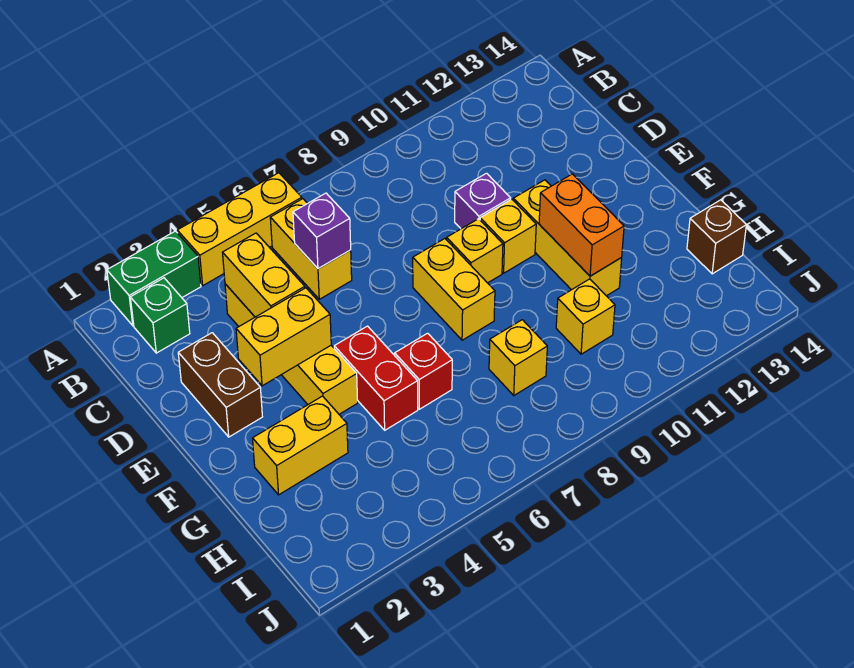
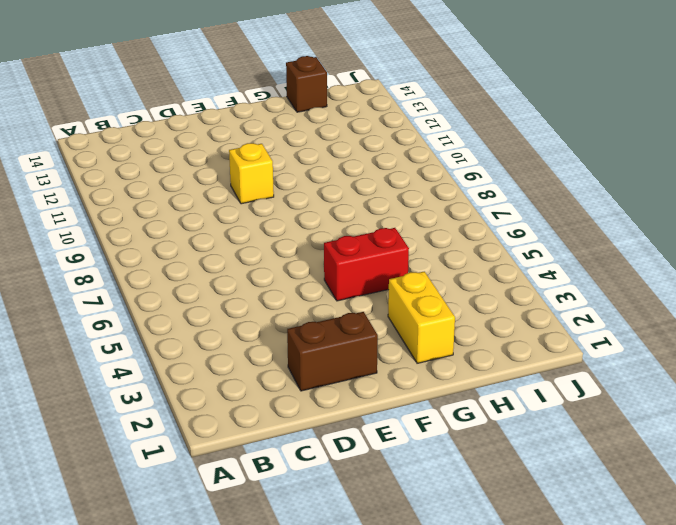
none -> green brick A2:A3 level 1
none -> yellow brick A4:A6 level 1
none -> green brick B2 level 1

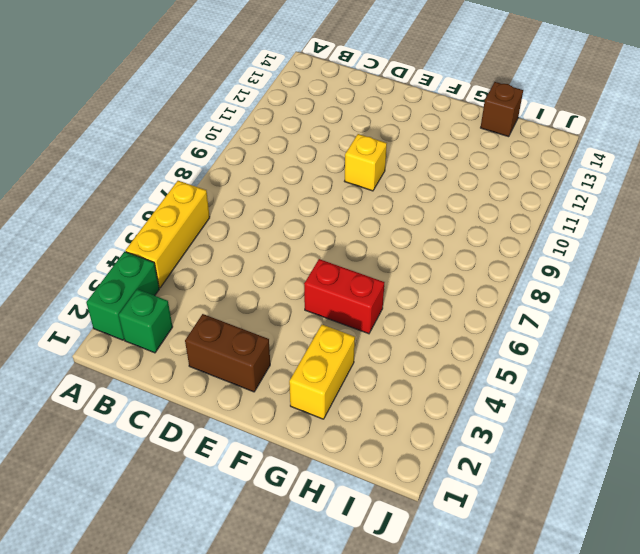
none -> yellow brick B6:C6 level 1
none -> yellow brick C4:F4 level 1
none -> purple brick D10 level 1

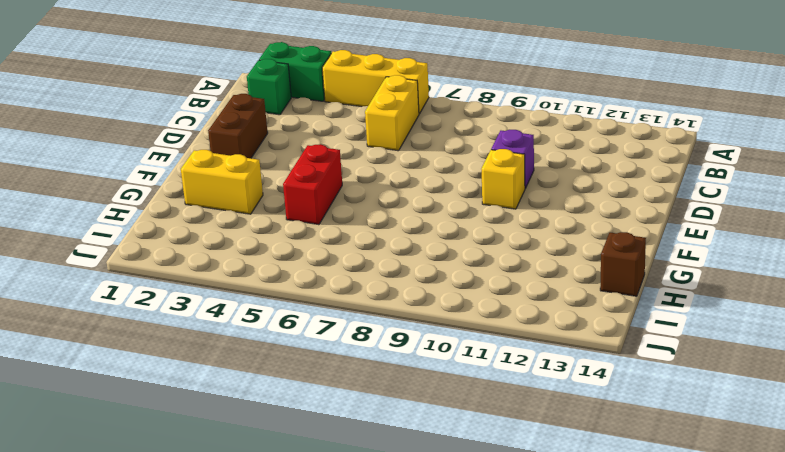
none -> yellow brick C4:F4 level 1
none -> yellow brick E8:F8 level 1
none -> yellow brick E9 level 1

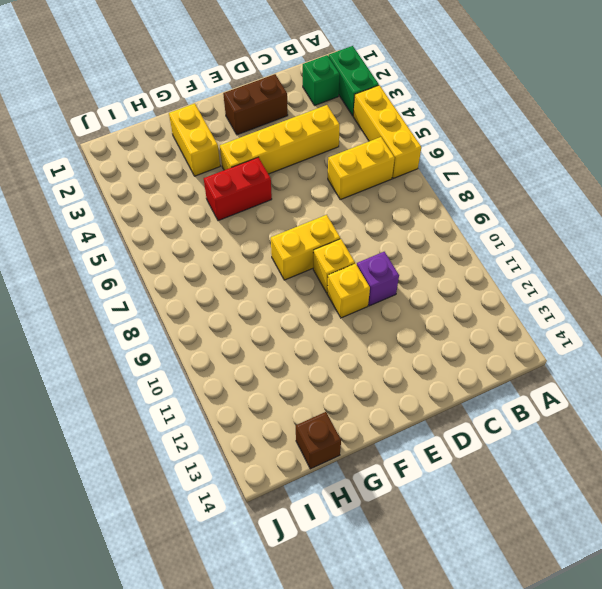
none -> yellow brick E11:G11 level 1
none -> red brick G6 level 1
none -> yellow brick H8 level 1

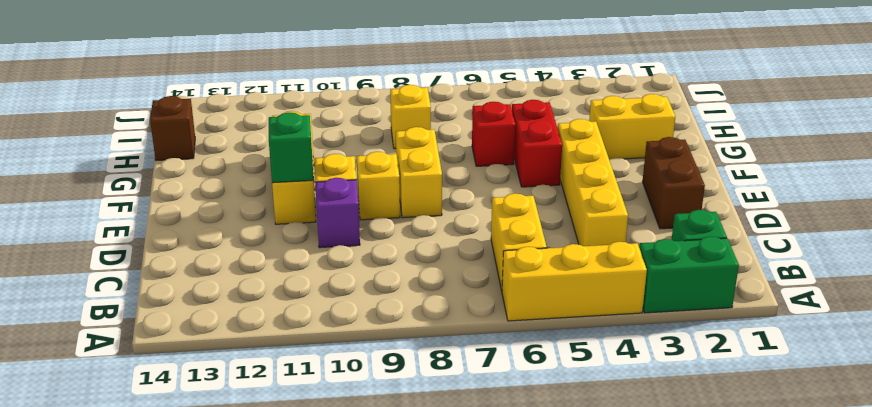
green brick E11 level 2 -> none
none -> yellow brick H10 level 1
none -> yellow brick C4:D4 level 2
none -> purple brick C6 level 2

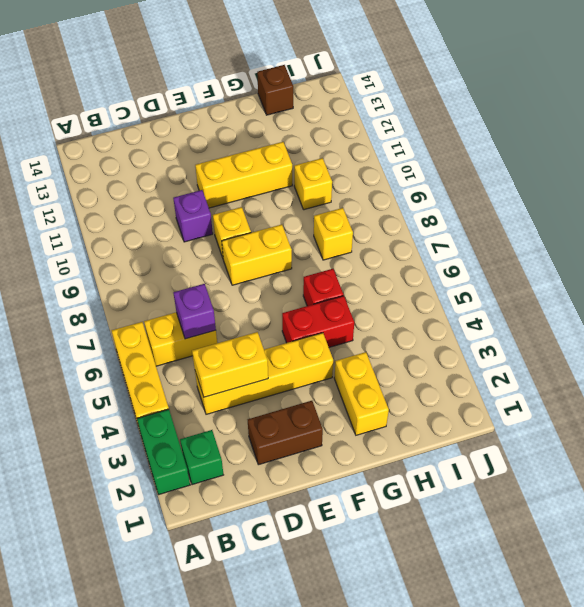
none -> yellow brick E10 level 1
none -> yellow brick E3:E4 level 2
none -> orange brick F11:G11 level 2

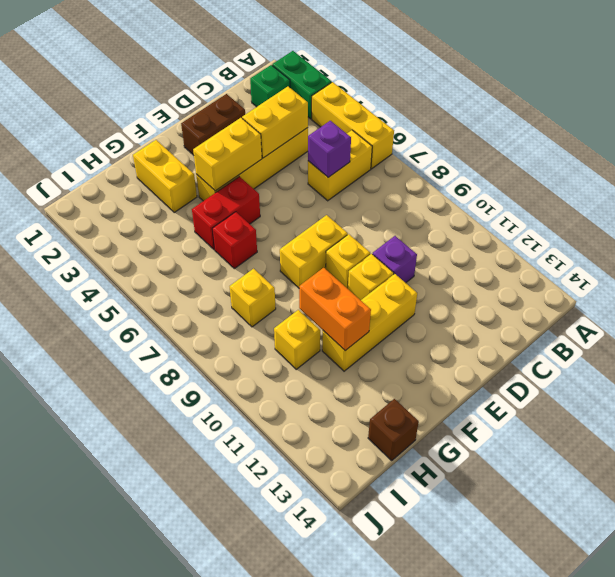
yellow brick E4:F4 level 2 -> yellow brick E3:E4 level 2
orange brick G10:G11 level 2 -> orange brick F11:G11 level 2

